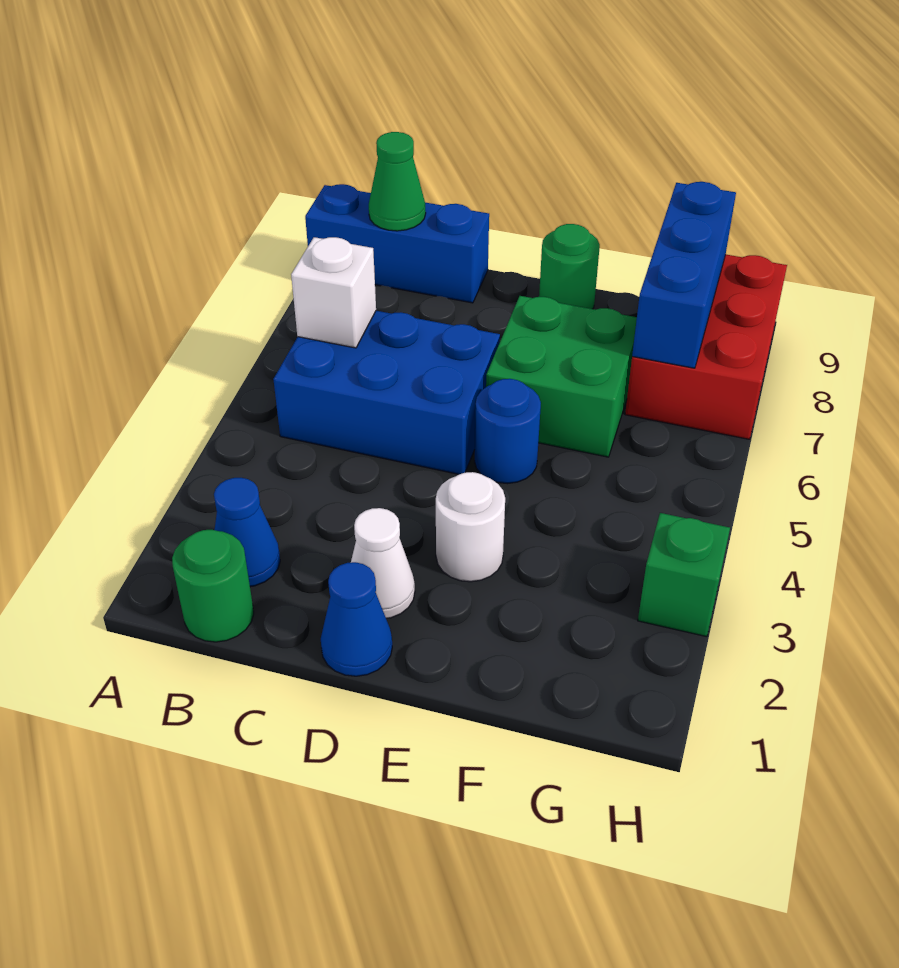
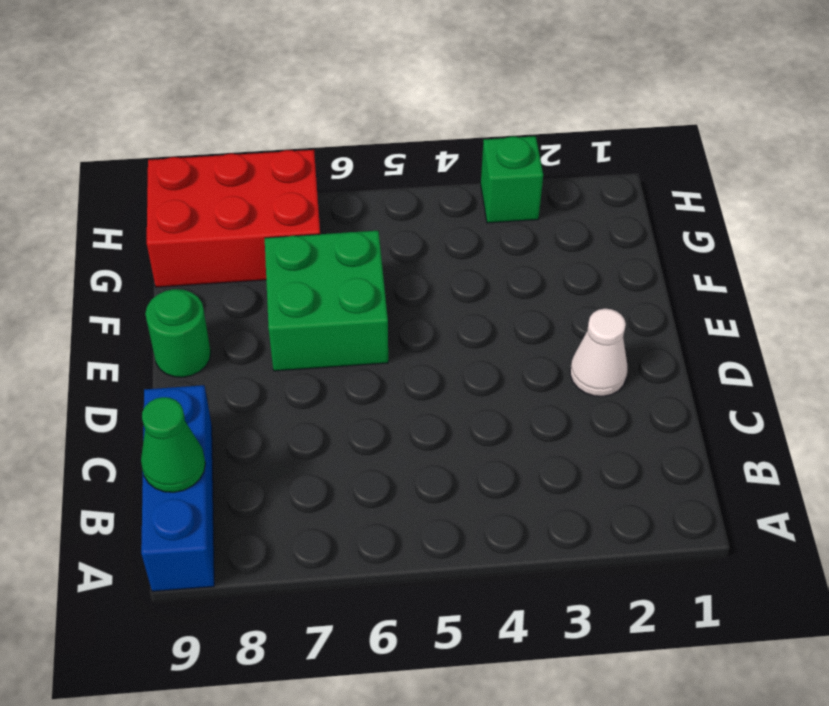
none -> green round brick B1 level 1
none -> blue cone B2 level 1
none -> blue brick B5:D6 level 1

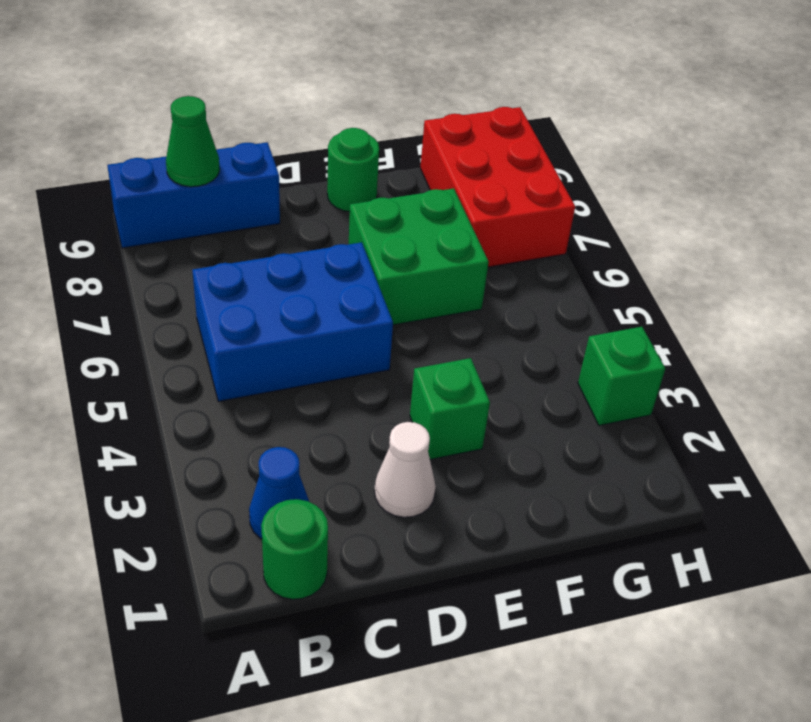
green brick E3 level 1 -> white round brick E3 level 1
none -> blue cone D1 level 1
none -> blue round brick E5 level 1
none -> white brick B6 level 2

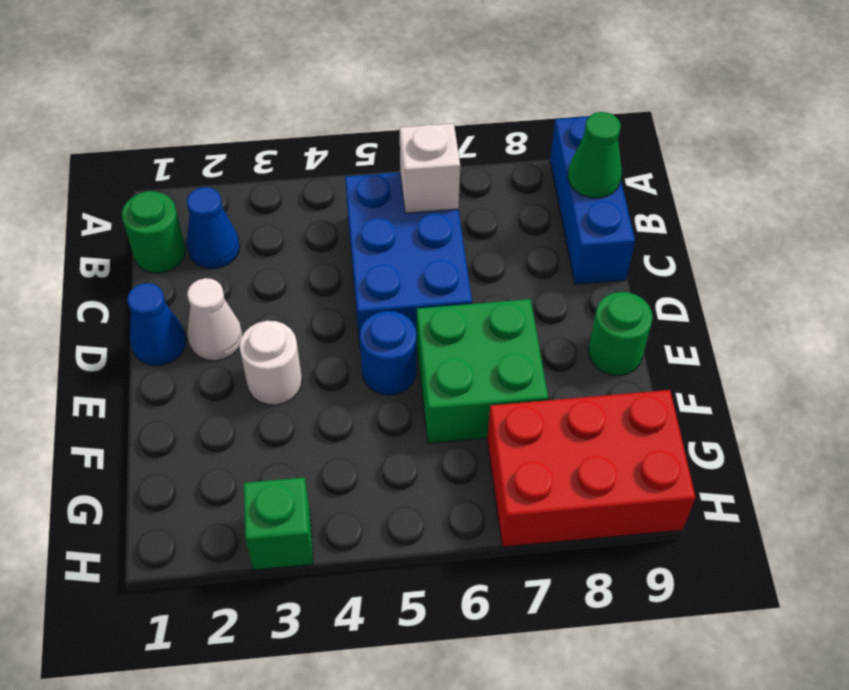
none -> blue brick G7:G9 level 2

